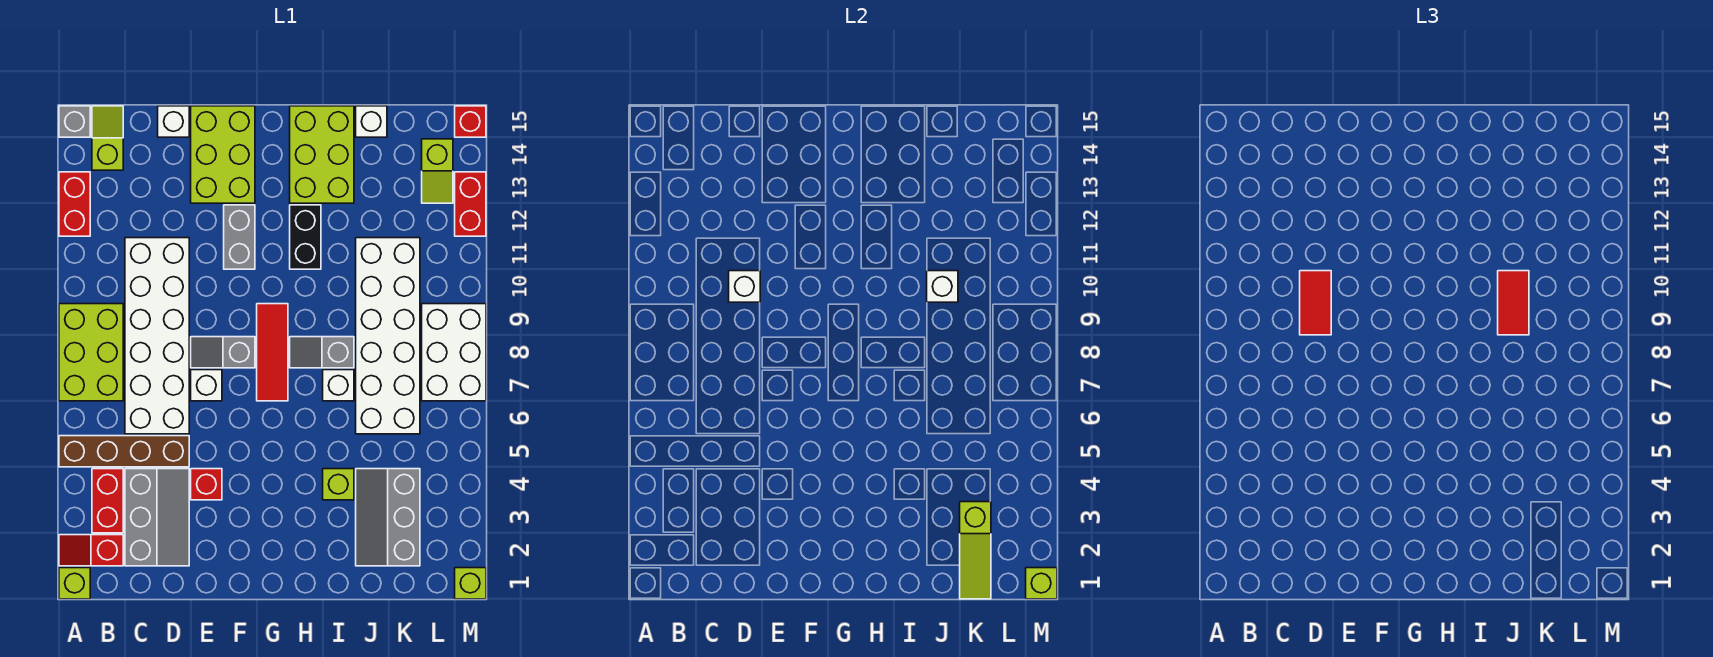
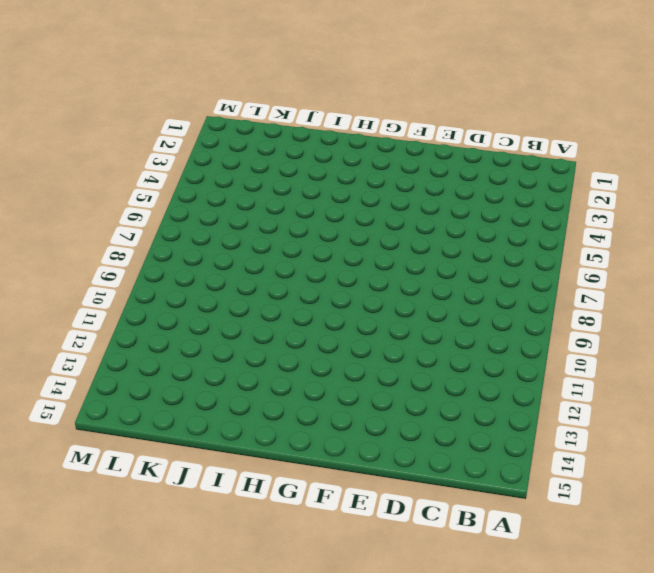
none -> lime brick A1 level 1
none -> red slope A2:B2 level 1 top B
none -> brown brick A5:D5 level 1
none -> lime brick A7:B9 level 1

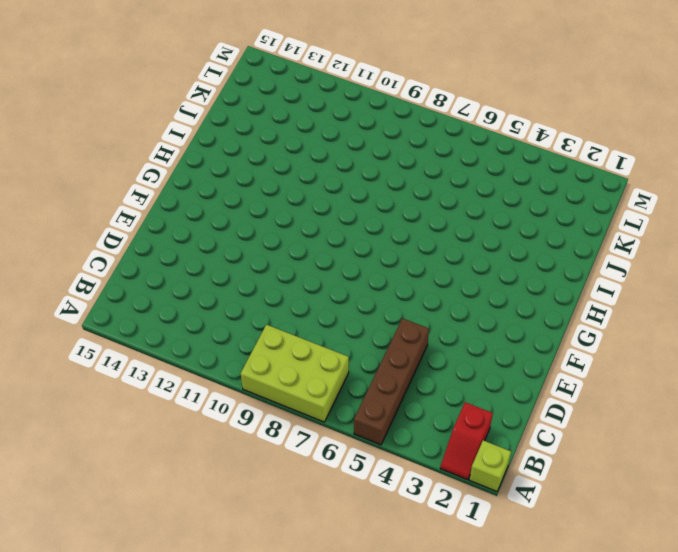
none -> red brick A12:A13 level 1
none -> grey brick A15 level 1
none -> red brick B3:B4 level 1
none -> lime slope B14:B15 level 1 top 14

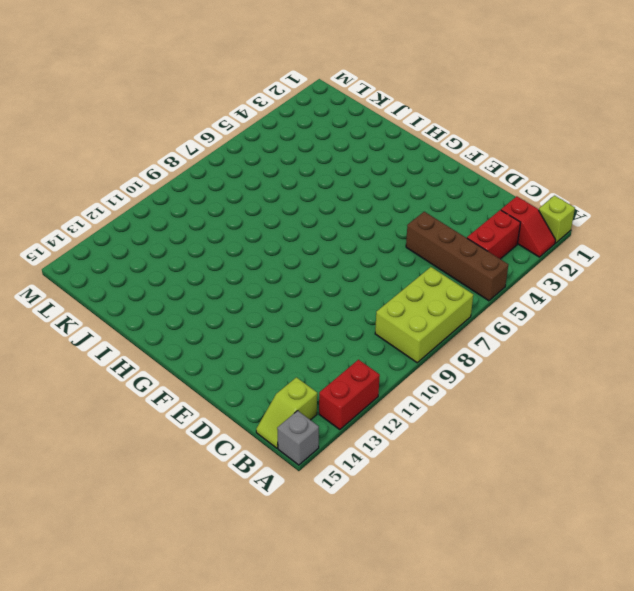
none -> grey slope C2:D4 level 1 top C
none -> white brick C6:D11 level 1
none -> white brick D15 level 1
none -> red brick E4 level 1

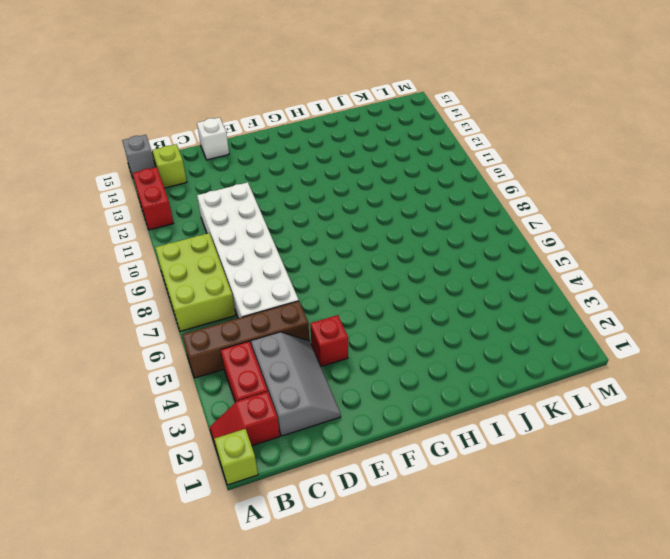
none -> white brick E7 level 1
none -> grey slope E8:F8 level 1 top F
none -> lime brick E13:F15 level 1
none -> grey brick F11:F12 level 1

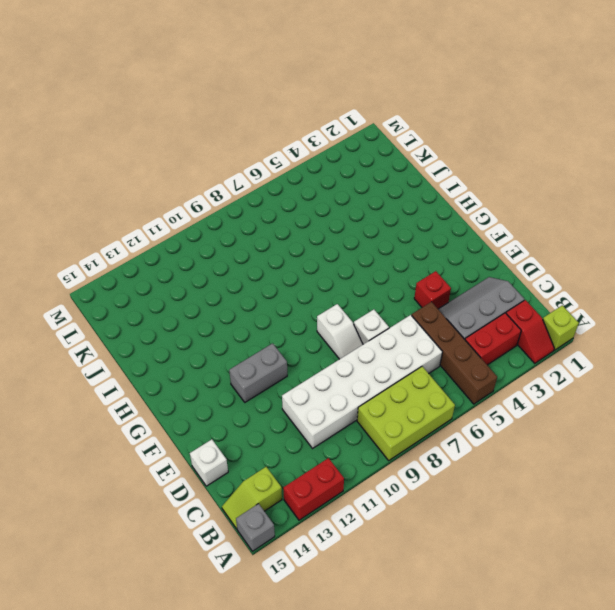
white slope E8:F8 level 1 top F -> grey slope E8:F8 level 1 top F
none -> lime brick E13:F15 level 1
none -> red tile G7:G9 level 1
none -> grey slope H8:I8 level 1 top I
none -> black brick H11:H12 level 1

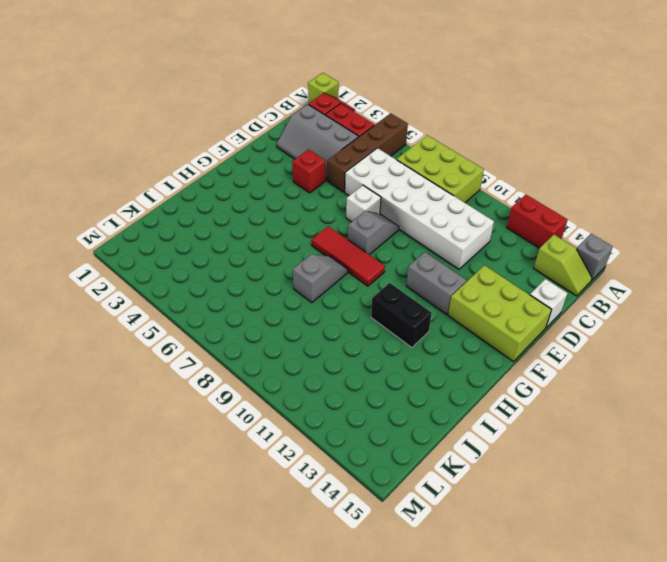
none -> lime brick H13:I15 level 1
none -> lime brick I4 level 1
none -> white brick I7 level 1
none -> grey slope J2:K4 level 1 top K

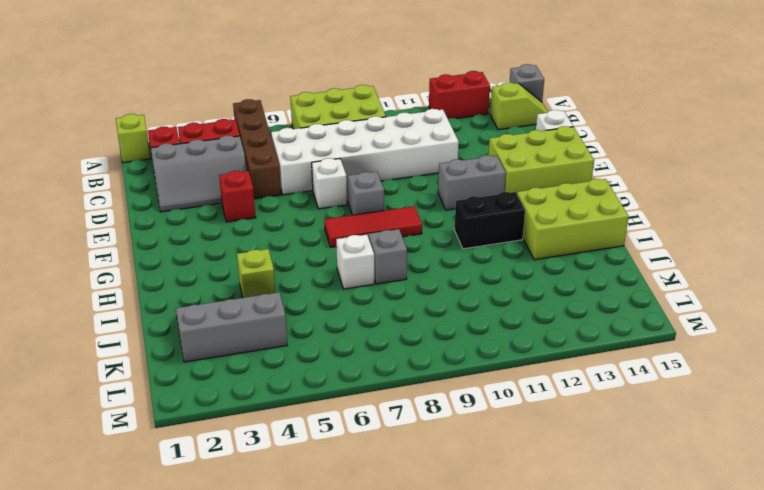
none -> white brick J6:K11 level 1
none -> white brick J15 level 1
none -> white brick L7:M9 level 1
none -> lime slope L13:L14 level 1 top 14

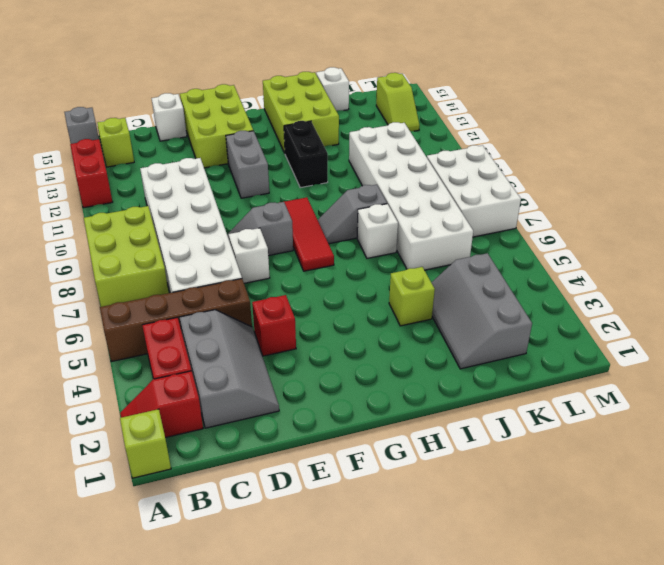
none -> lime brick M1 level 1
none -> red brick M12:M13 level 1
none -> red brick M15 level 1
none -> white brick D10 level 2

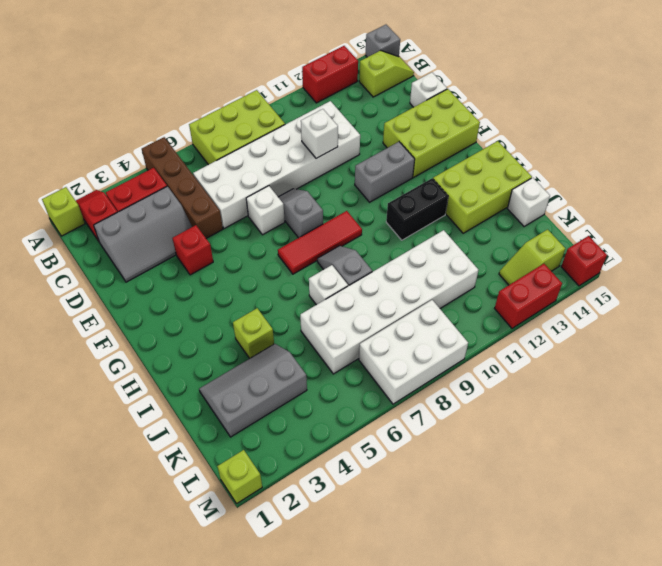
none -> white brick J10 level 2
none -> lime slope K1:K3 level 2 top 3
none -> lime brick M1 level 2
none -> red tile D9:D10 level 3

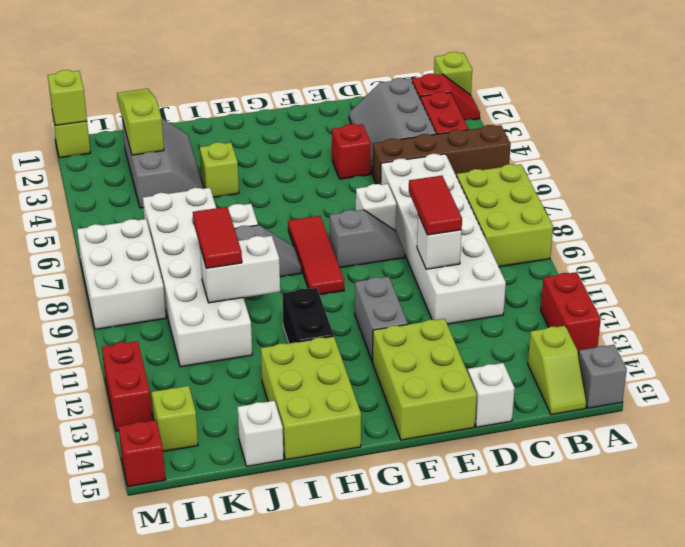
white brick I10:J10 level 2 -> white brick J10 level 2

